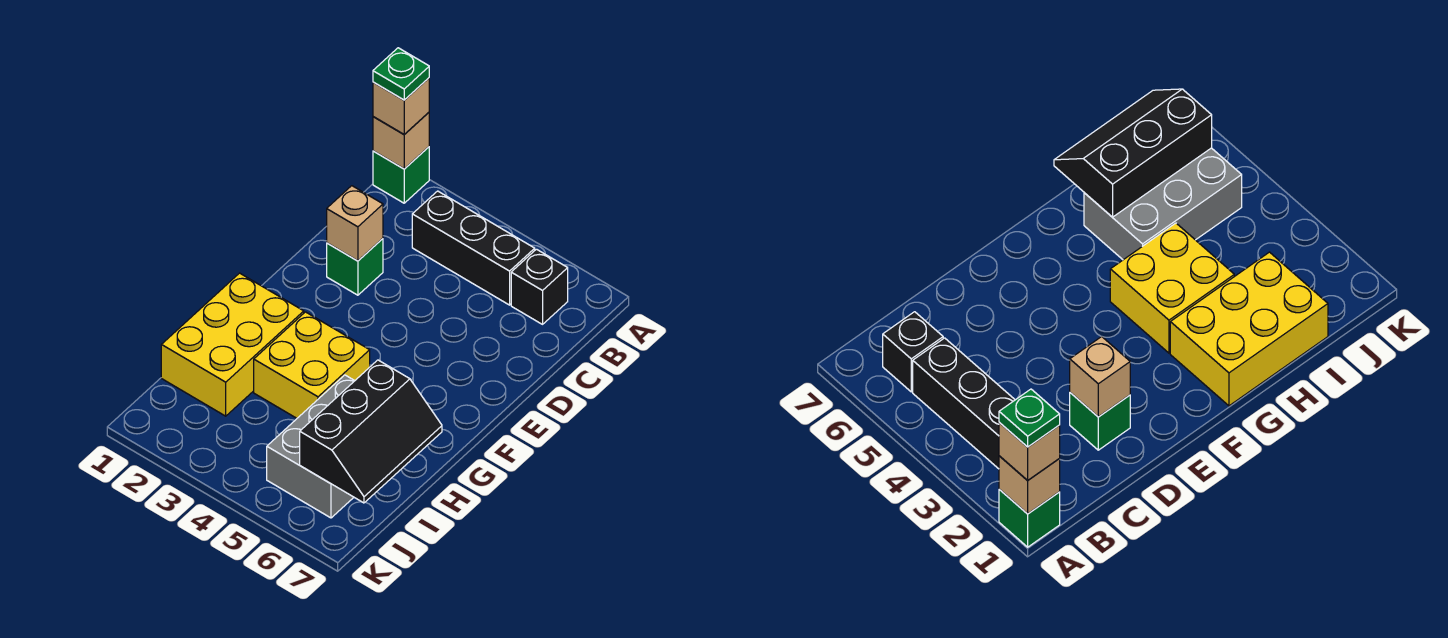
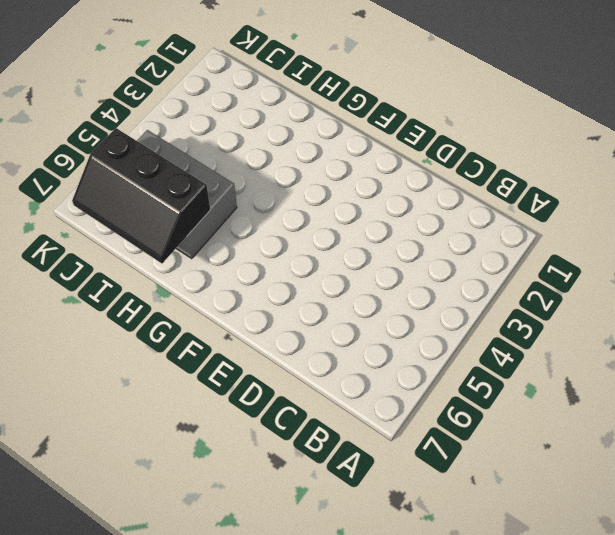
none -> green brick A1 level 1
none -> black brick B3:B5 level 1
none -> black brick B6 level 1

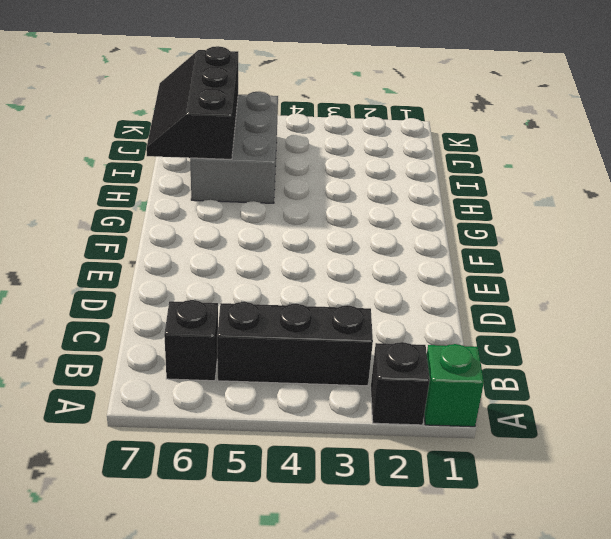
black brick A2 level 1 -> none
none -> green brick D2 level 1
none -> yellow brick G1:I2 level 1
none -> yellow brick G3:H4 level 1

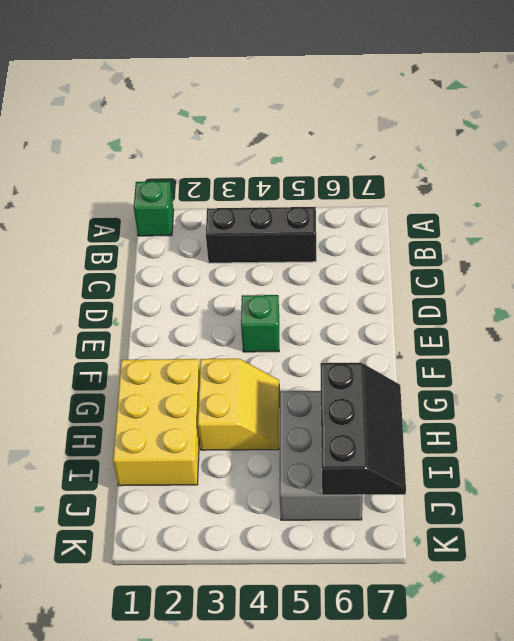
green brick E4 level 1 -> green brick D2 level 1
yellow slope G3:H4 level 1 top 3 -> yellow brick G3:H4 level 1
none -> black brick B6 level 1
none -> tan brick A1 level 2
none -> tan brick D2 level 2

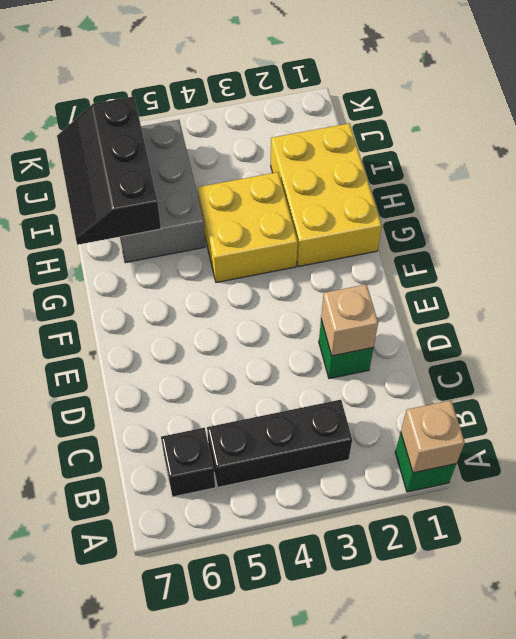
none -> tan brick A1 level 3
none -> green plate A1 level 4

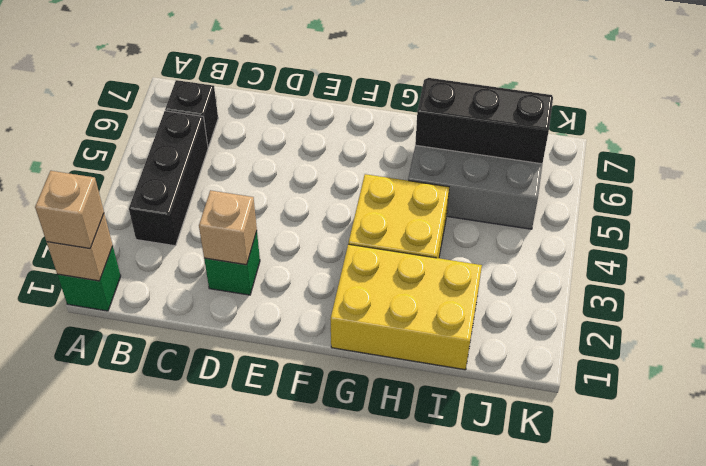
none -> green plate A1 level 4

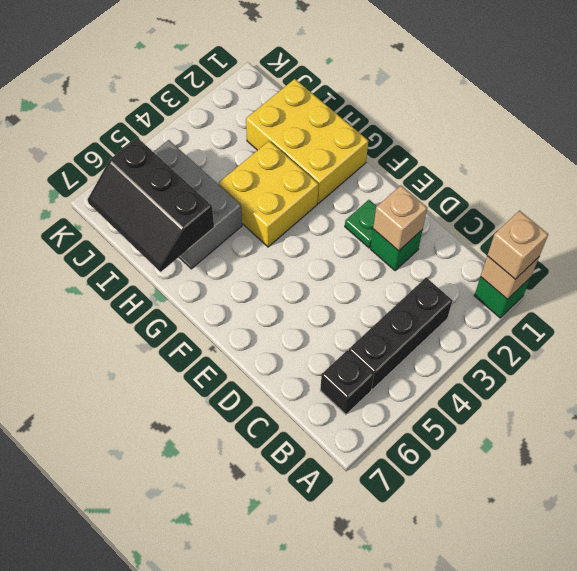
green plate E2 level 1 -> green plate A1 level 4

